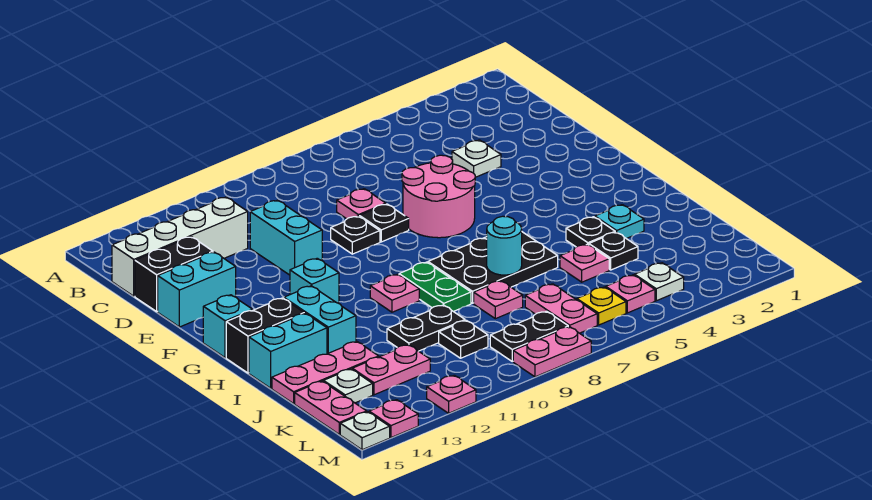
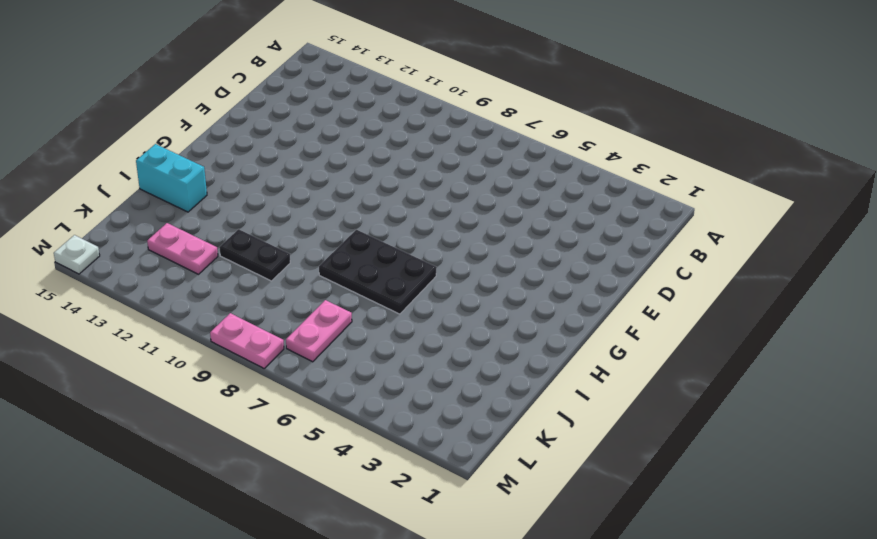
none -> white brick C12:C15 level 1
none -> white plate D4 level 1
none -> pink plate D8 level 1
none -> cyan brick D11:E11 level 1

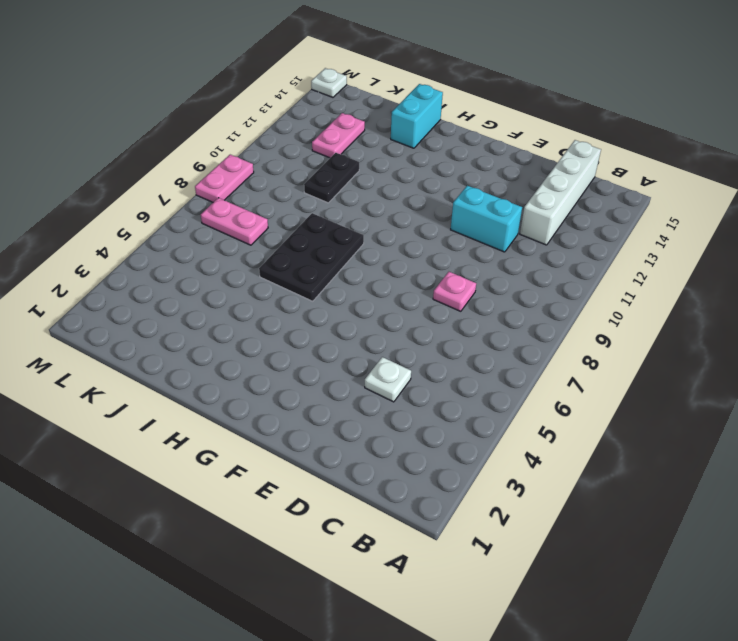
none -> black brick D14:D15 level 1
none -> pink round brick E6:F7 level 1
none -> black plate E8 level 1
none -> black plate E9 level 1

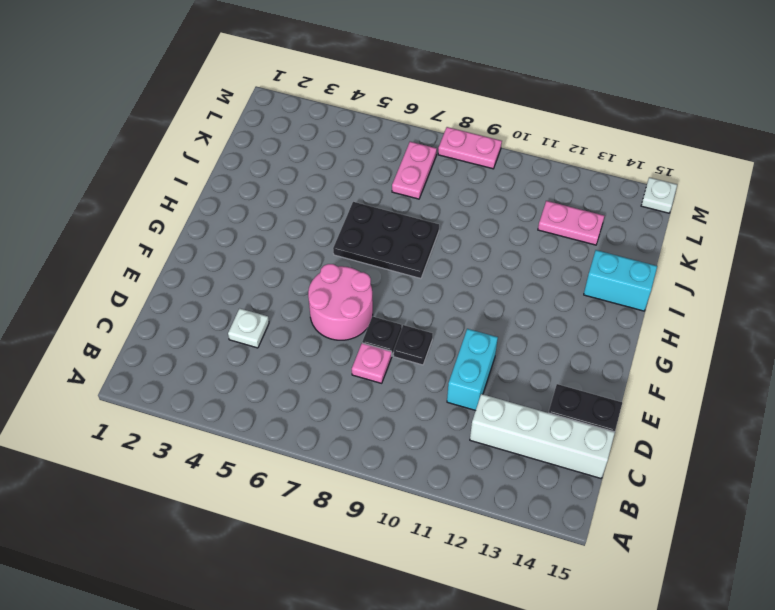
none -> cyan brick E14:E15 level 1
none -> cyan brick G12 level 1
none -> cyan brick G15 level 1
none -> green plate H9:I9 level 1

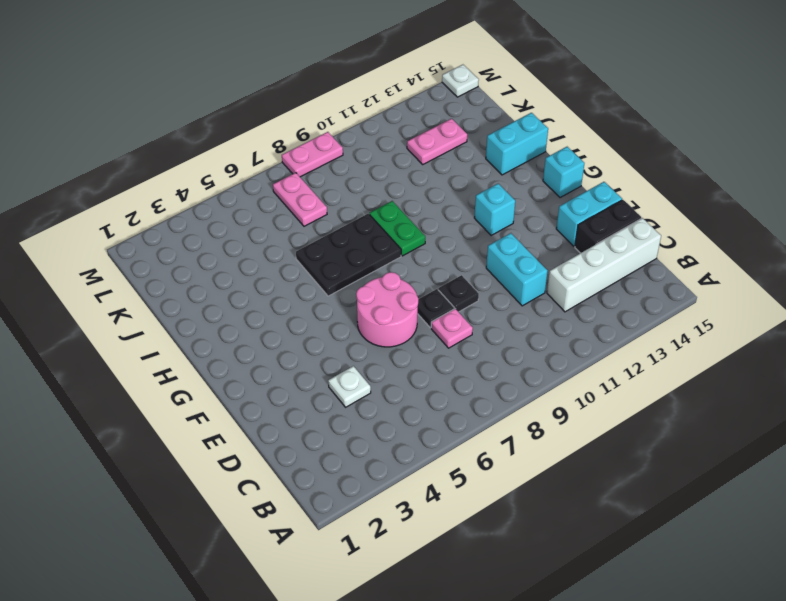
none -> pink plate H10 level 1
none -> cyan brick H13:I13 level 1
none -> black brick H14:H15 level 1
none -> cyan plate I3 level 1

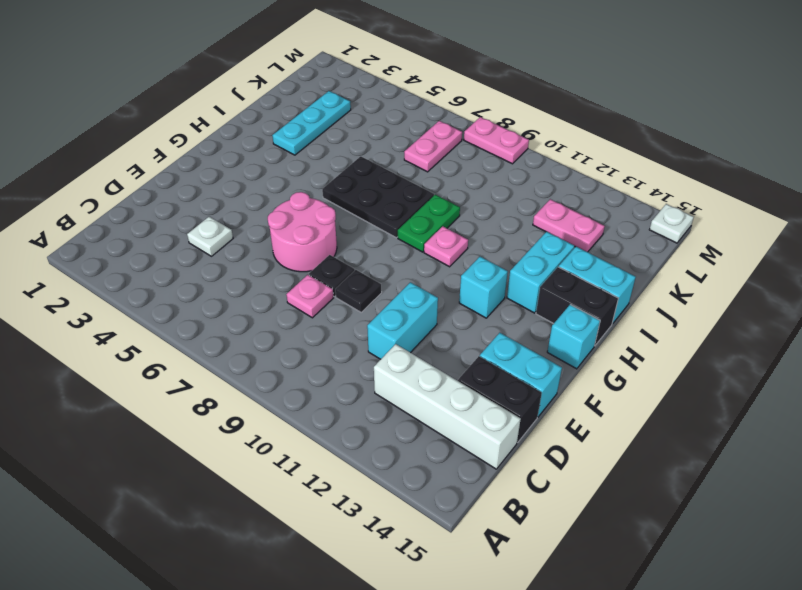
cyan plate I3:K3 level 1 -> cyan plate I3 level 1
none -> black plate I4 level 1
none -> black plate J4 level 1
none -> pink plate J5 level 1
none -> pink plate J8 level 1

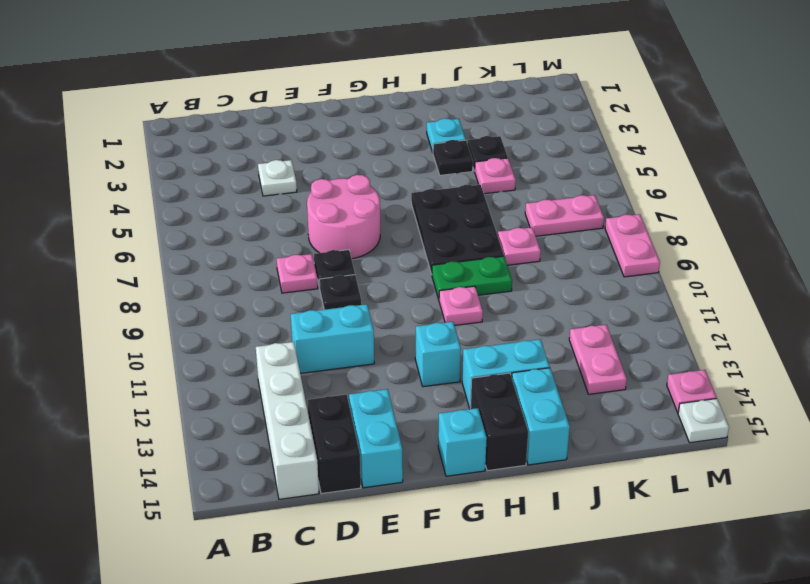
none -> black plate J10:J11 level 1
none -> pink plate J13:J15 level 1
none -> black plate K10 level 1
none -> white plate K14 level 1

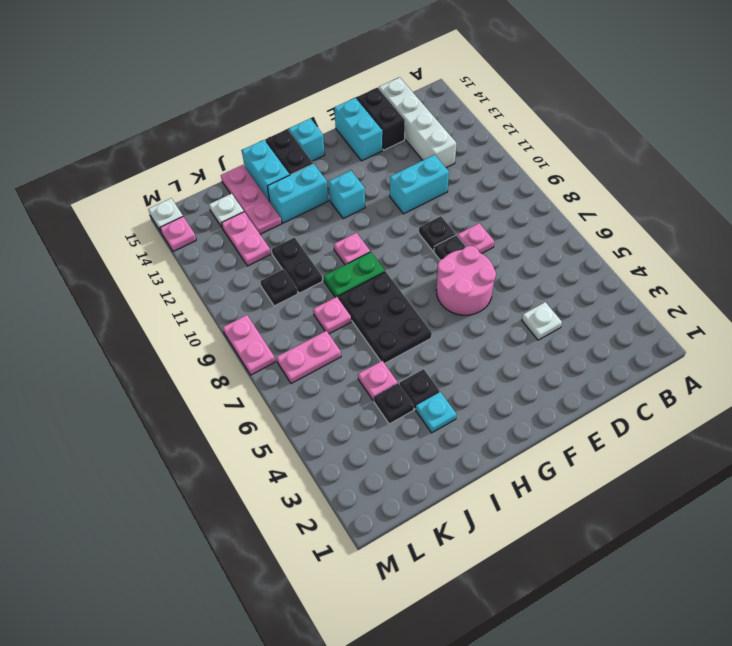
none -> pink plate K15:L15 level 1
none -> white plate L4 level 1
none -> pink plate L5 level 1
none -> yellow plate L6 level 1

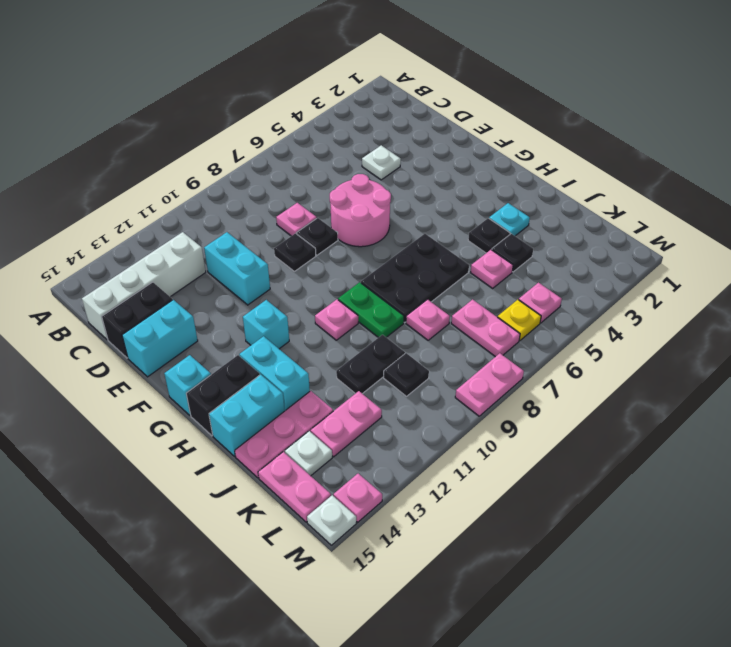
none -> white plate L4 level 1
none -> black plate L8:L9 level 1
none -> pink plate M12 level 1
none -> cyan round brick I7 level 2

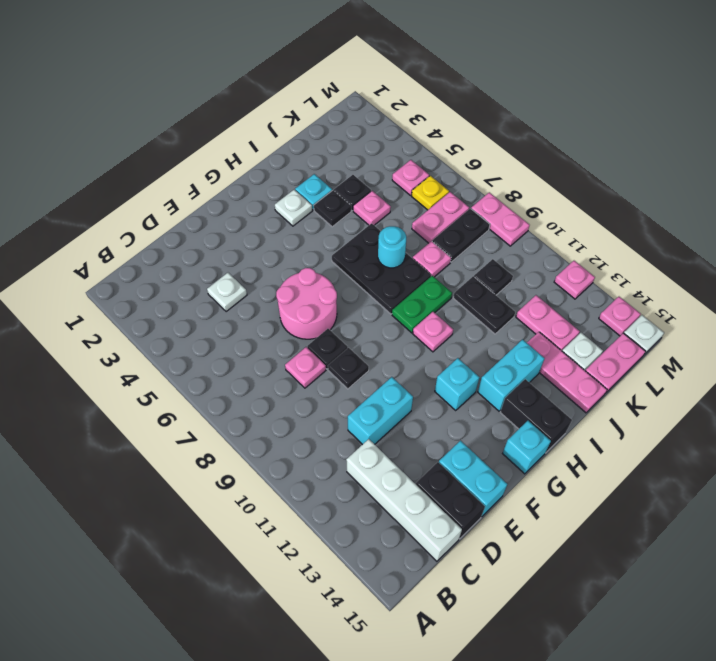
white plate H3 level 1 -> white plate L4 level 1
black plate K8:L8 level 1 -> black plate L8:L9 level 1
none -> cyan brick I14:I15 level 1

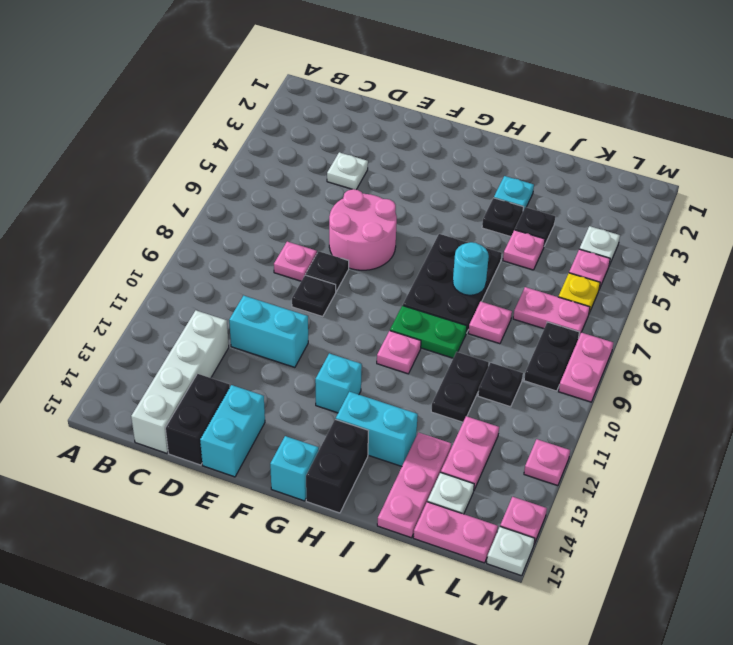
none -> cyan brick I14:I15 level 1

